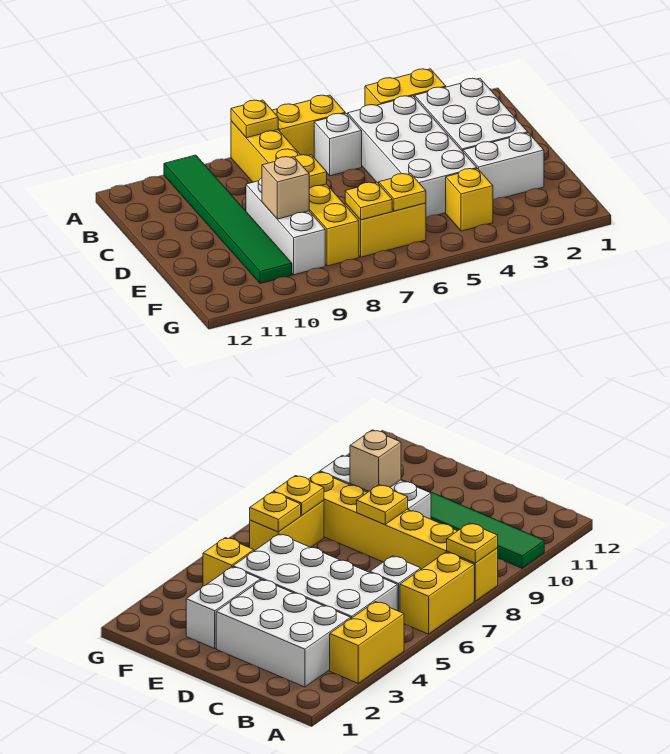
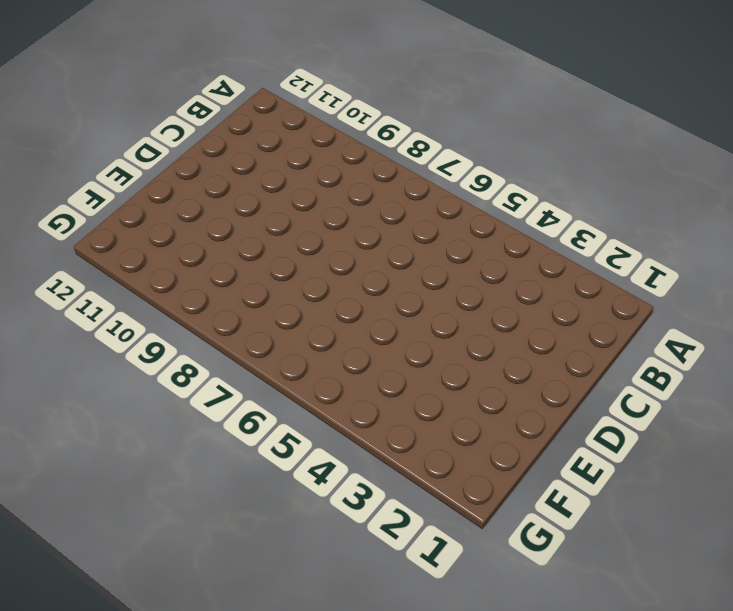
none -> yellow brick A3:A4 level 1
none -> yellow brick A6:A7 level 1
none -> yellow brick A8:F8 level 1

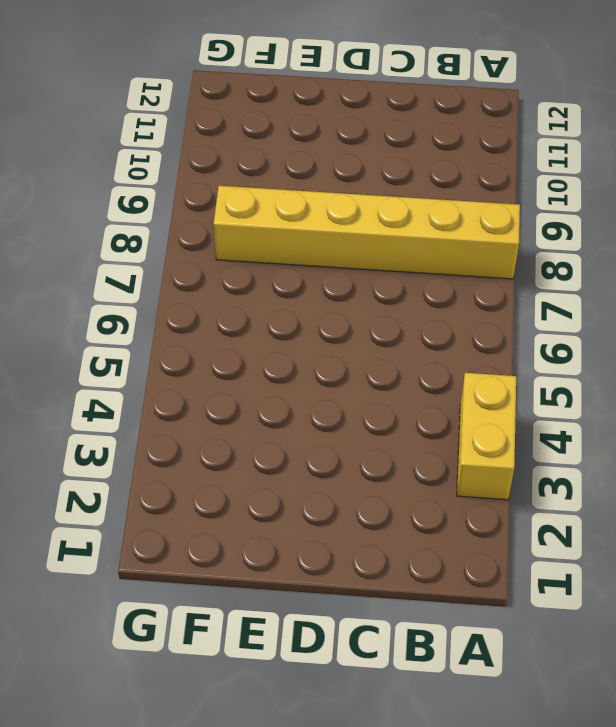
none -> yellow brick A6:A7 level 1
none -> green tile A10:F10 level 1
none -> white brick B2:D3 level 1

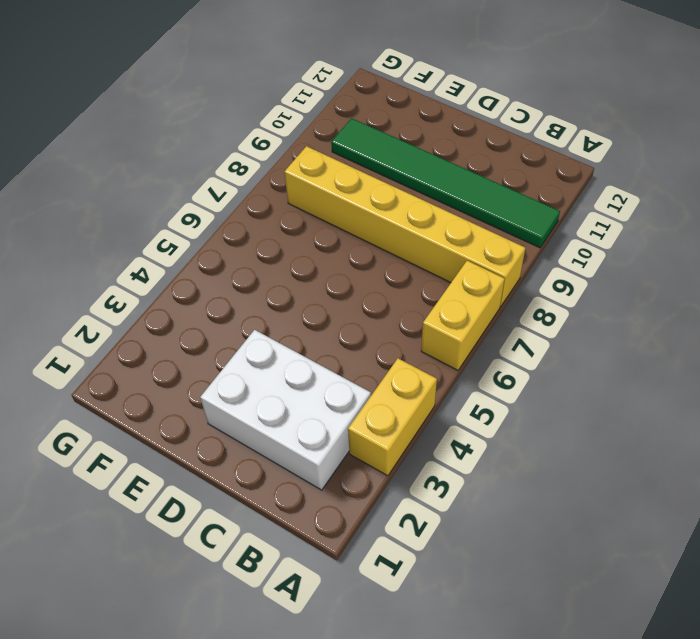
none -> white brick B4:E5 level 1
none -> white brick B6 level 1
none -> white brick D9:F9 level 1

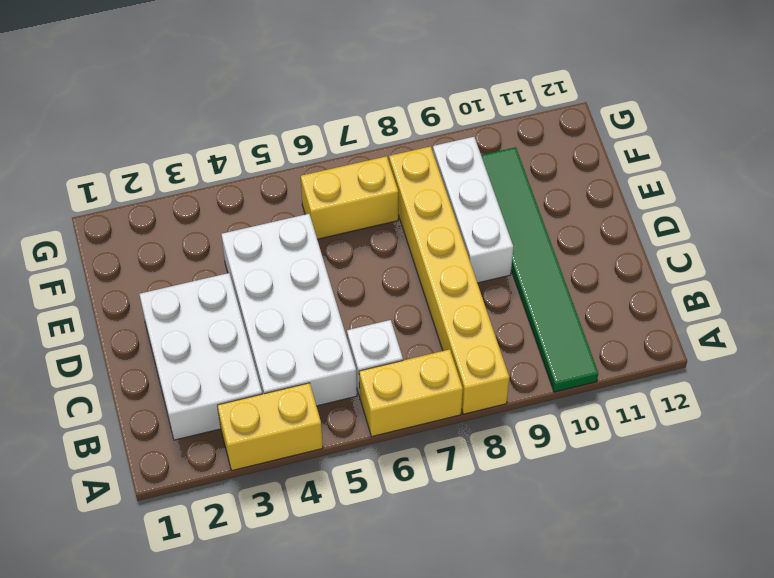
none -> white brick E2:E3 level 1
none -> yellow brick F4 level 1
none -> yellow plate A8 level 2

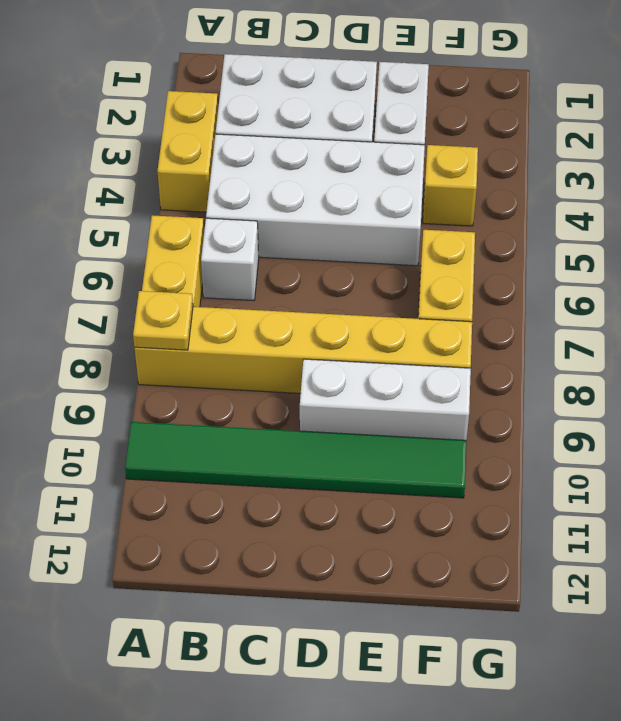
none -> yellow plate D8 level 2
none -> tan brick E9 level 2
none -> yellow plate F6 level 2

